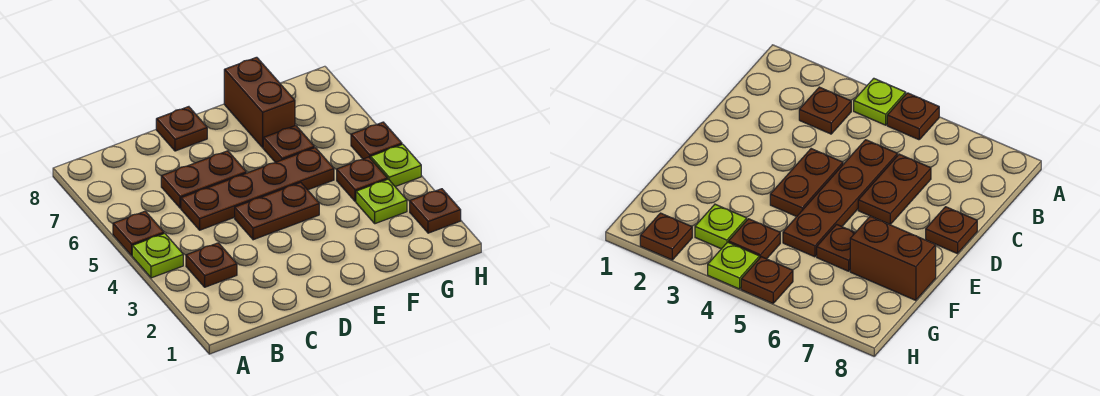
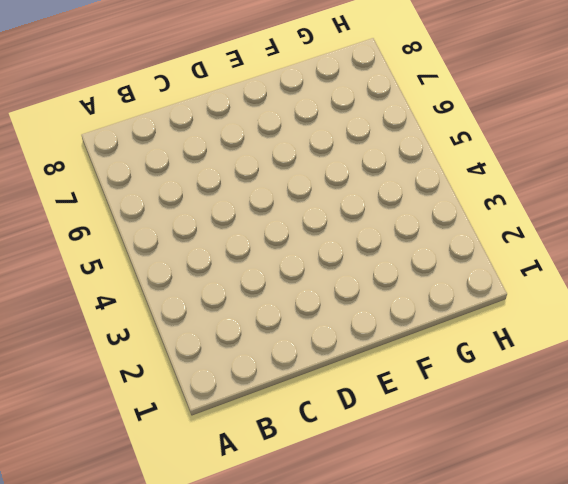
none -> lime plate A4 level 1
none -> brown plate A5 level 1
none -> brown plate B3 level 1

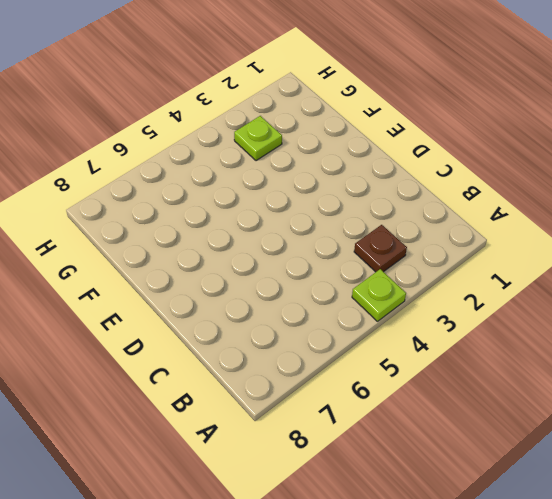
none -> brown plate A5 level 1
none -> brown plate C5:F5 level 1
none -> brown plate C6:D6 level 1

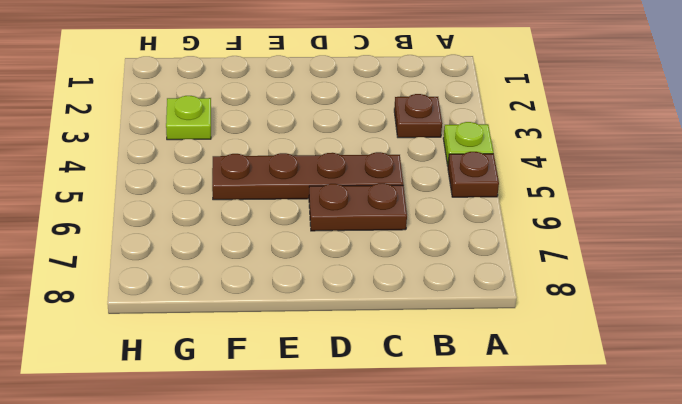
none -> brown plate D4:E4 level 1
none -> brown plate D8 level 1
none -> brown plate F6 level 1

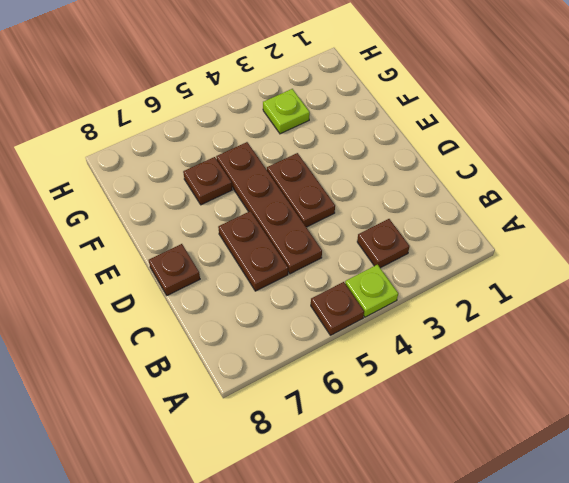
none -> brown brick F7:F8 level 1
none -> brown plate G4 level 1
none -> brown plate H2 level 1

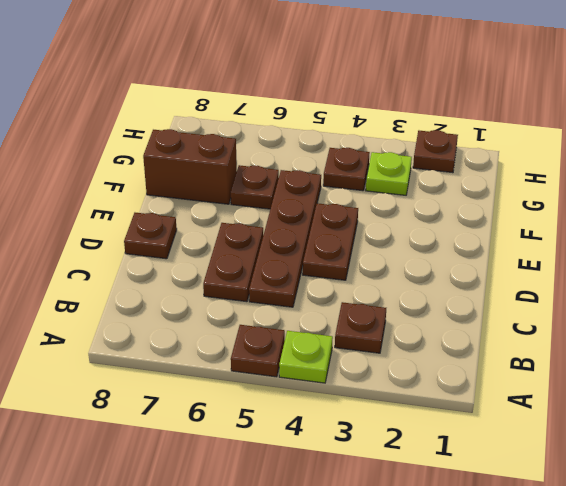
none -> lime plate H4 level 1
none -> brown plate H5 level 1

